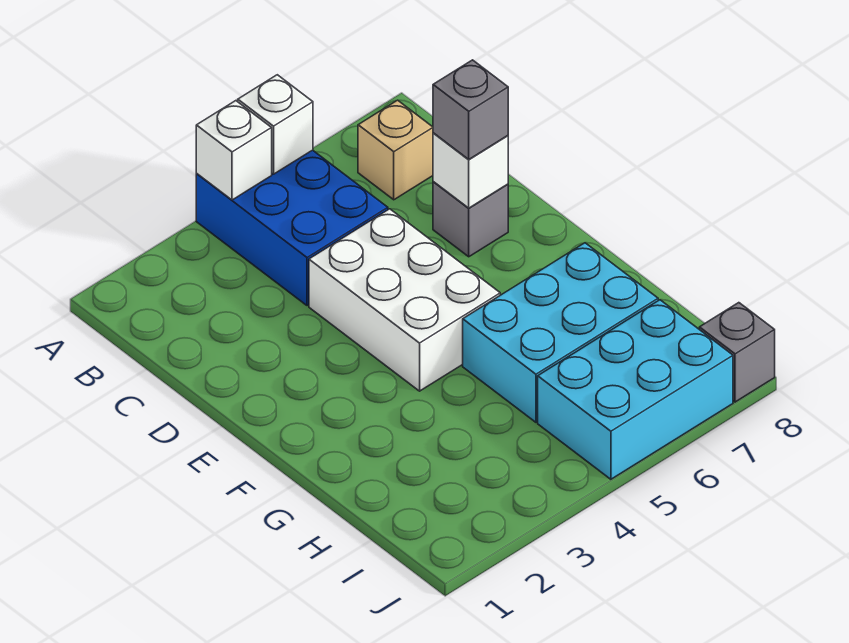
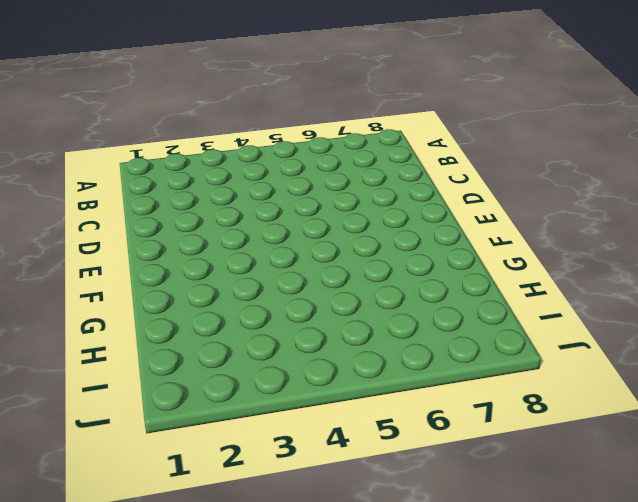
none -> blue brick A4:C5 level 1
none -> tan brick B7 level 1

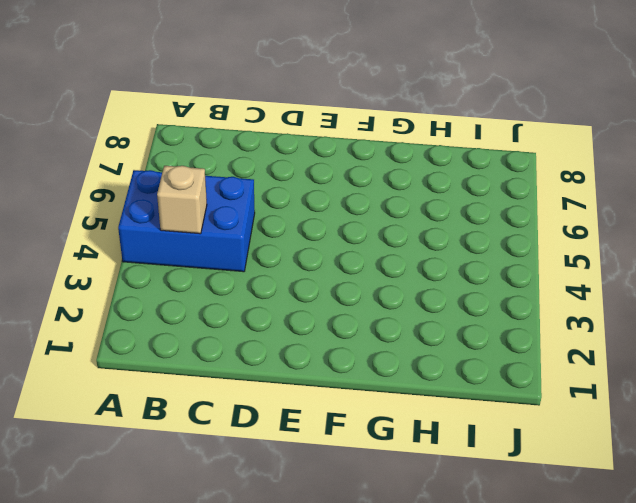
tan brick B4 level 2 -> tan brick B7 level 1
none -> white brick D4:F5 level 1
none -> grey brick D7 level 1

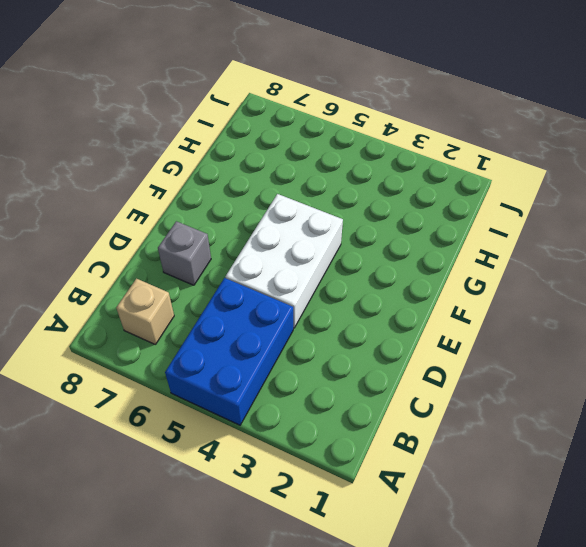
none -> cyan brick G5:H7 level 1
none -> cyan brick I5:J7 level 1

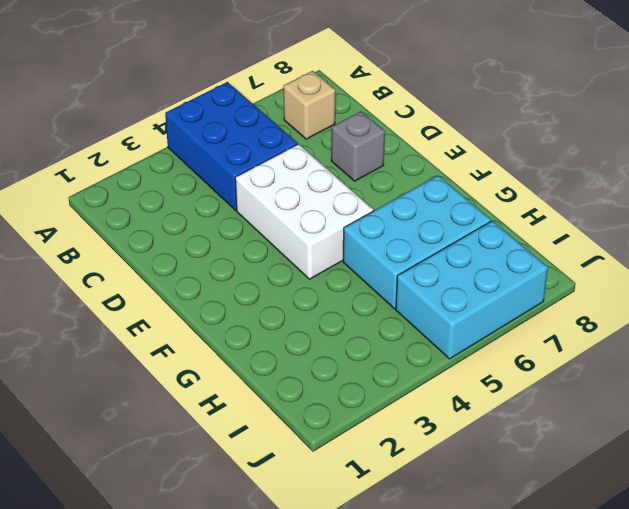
none -> grey brick J8 level 1
none -> white brick A4 level 2

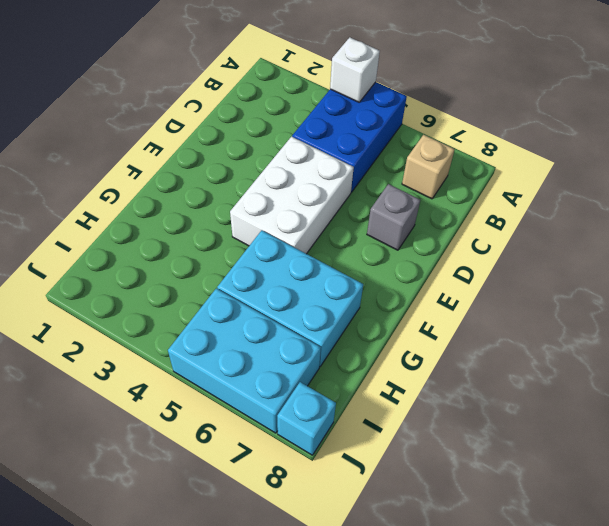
cyan brick J8 level 1 -> grey brick J8 level 1
none -> white brick A5 level 2
none -> white brick D7 level 2

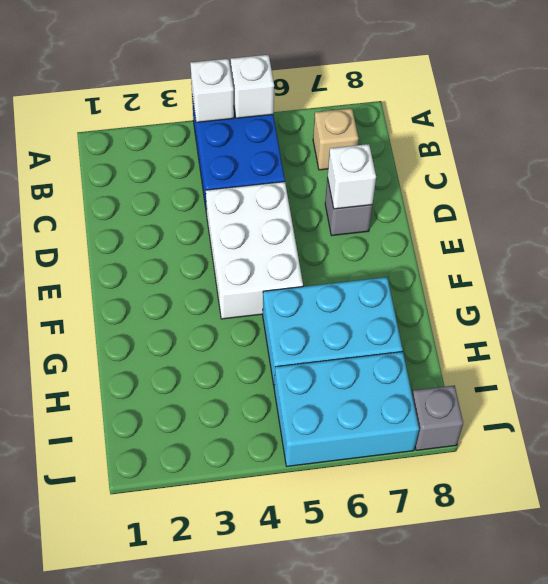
none -> grey brick D7 level 3

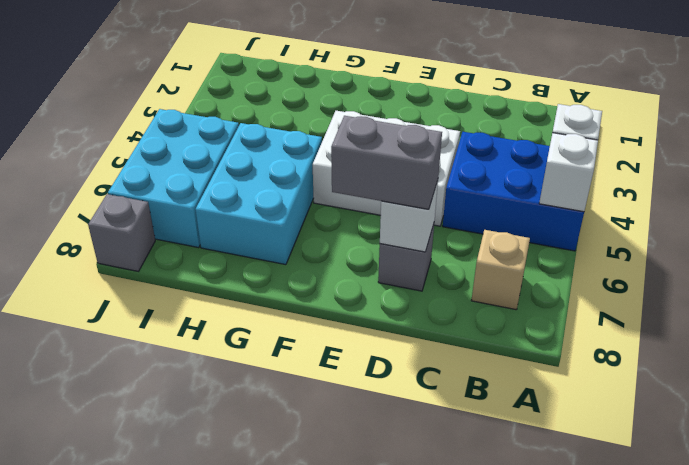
grey brick D7:E7 level 3 -> grey brick D7 level 3

